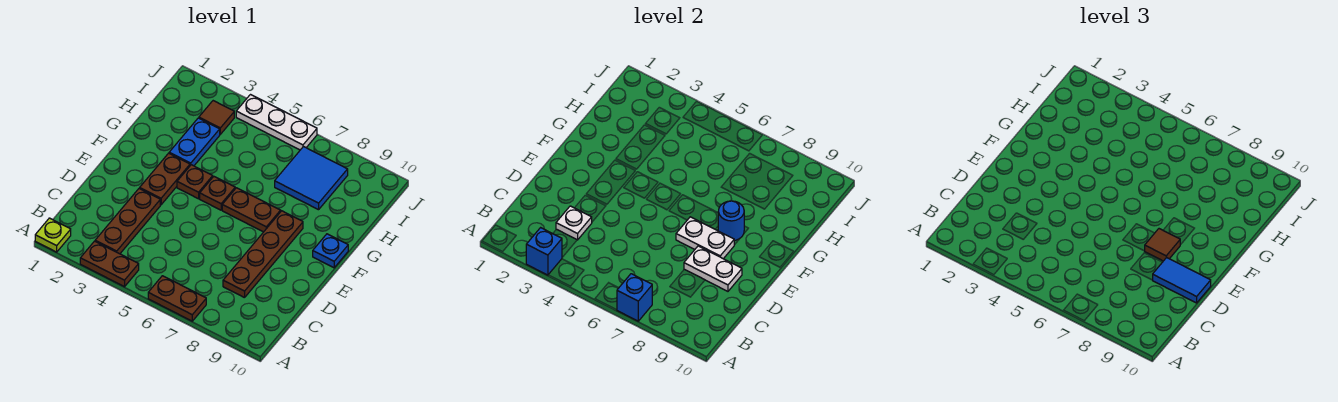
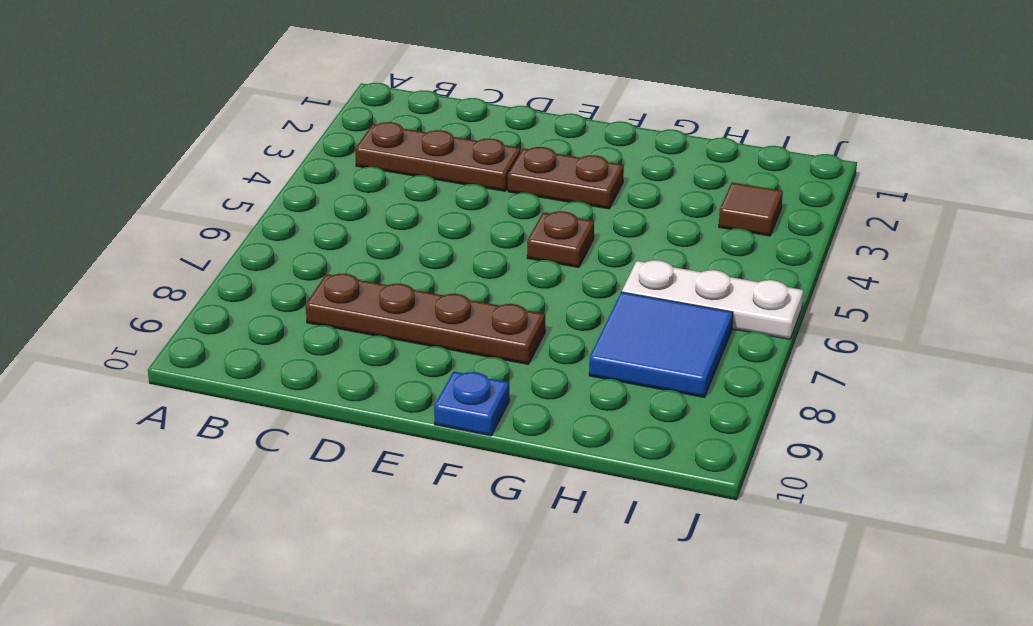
white plate H6:J6 level 1 -> white plate J4:J6 level 1
none -> lime plate A1 level 1
none -> brown plate A3:A4 level 1
none -> brown plate A6:A7 level 1

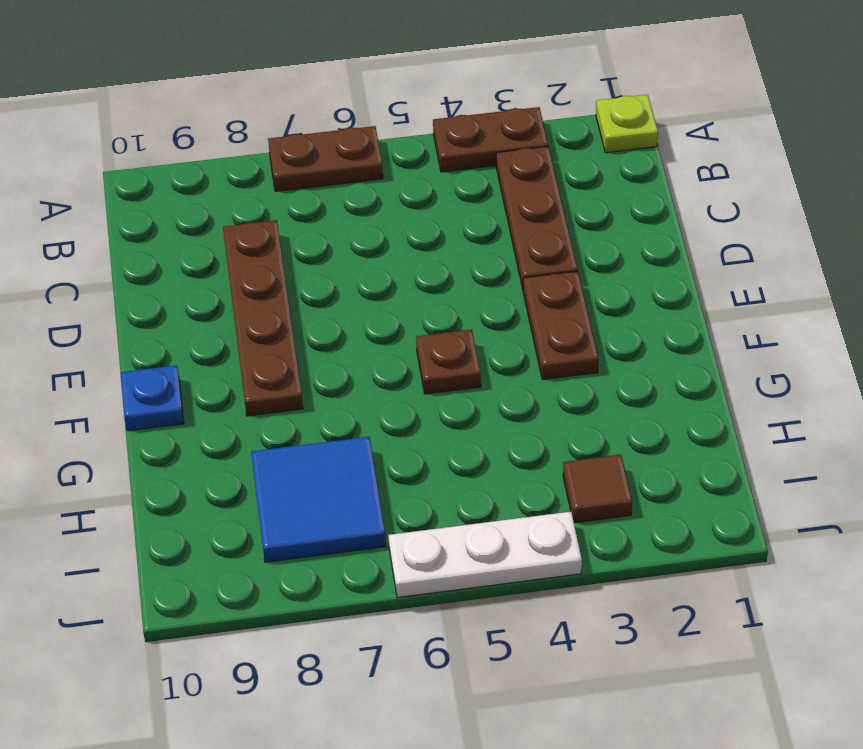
none -> brown plate F4 level 1
none -> brown plate F6:F7 level 1
none -> blue plate G3:H3 level 1

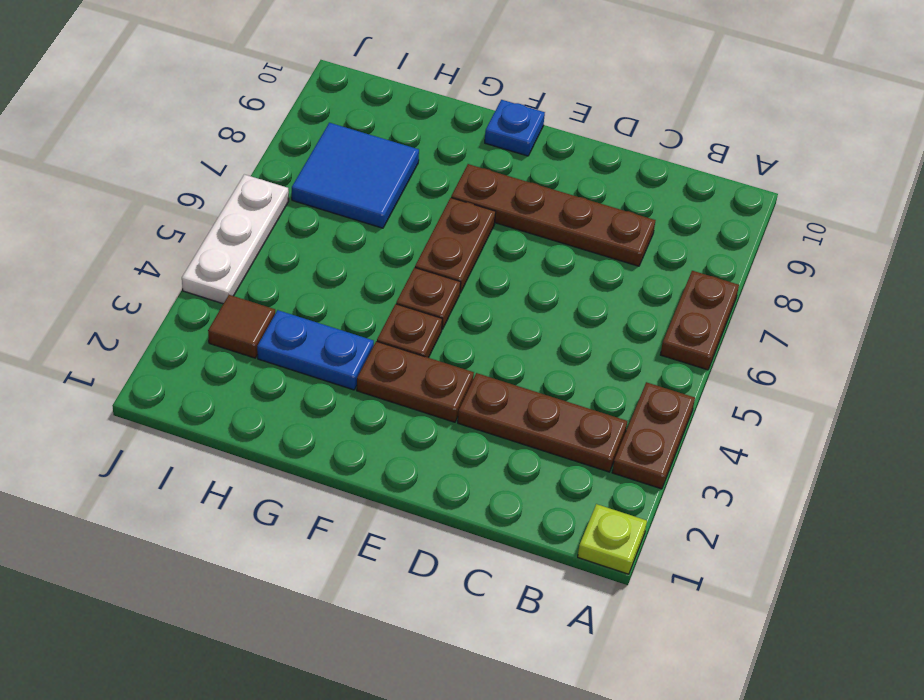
none -> blue brick A3 level 2
none -> blue brick A7 level 2
none -> white plate C3 level 2

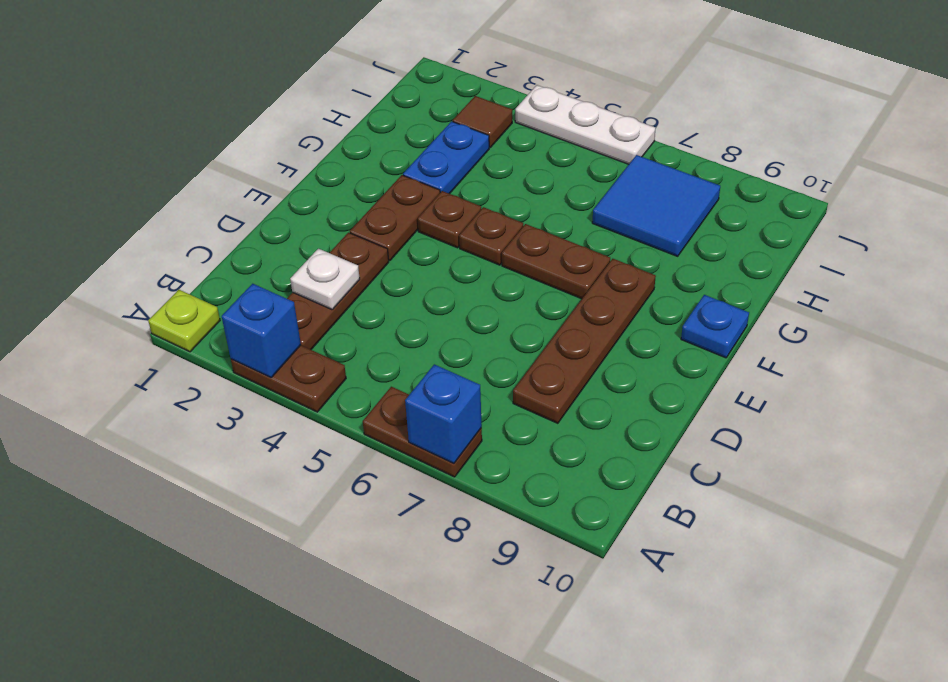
none -> white plate D8:D9 level 2
none -> white plate E7:E8 level 2
none -> blue round brick F8 level 2

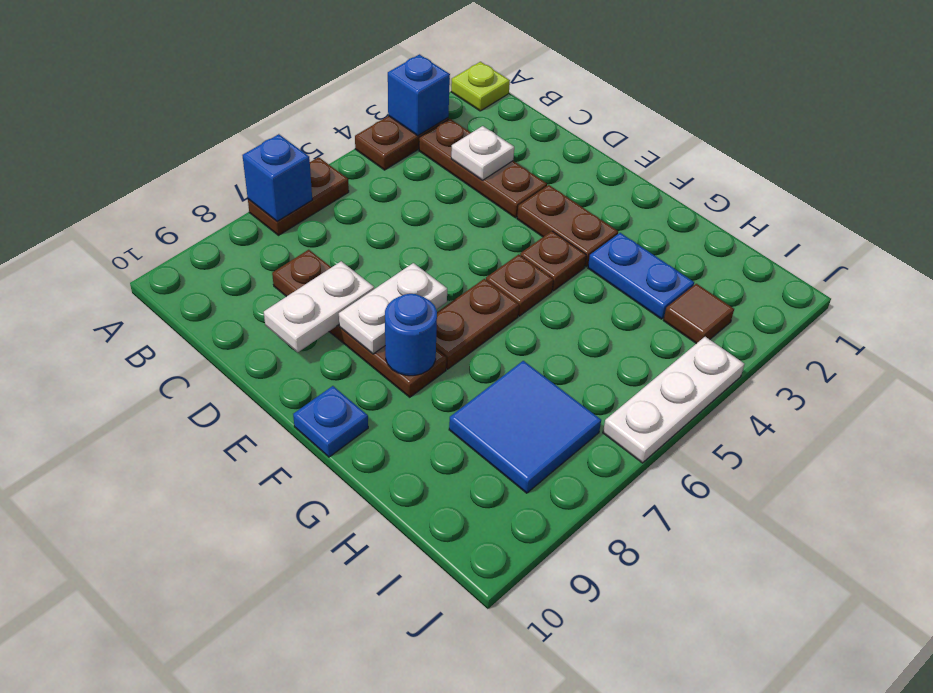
none -> blue tile D9:D10 level 3
none -> brown tile E8 level 3

